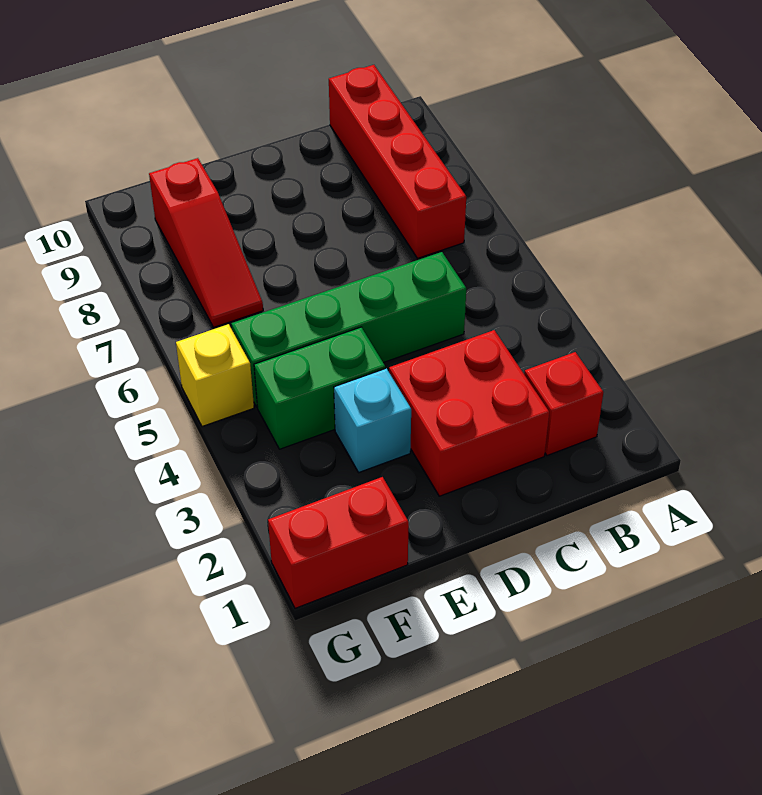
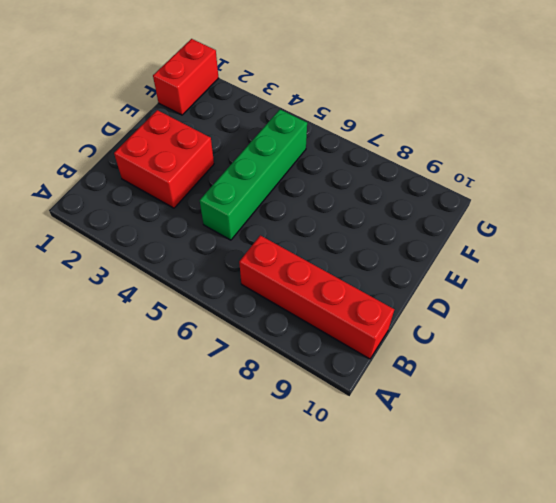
none -> red brick B2 level 1
none -> cyan brick E3 level 1

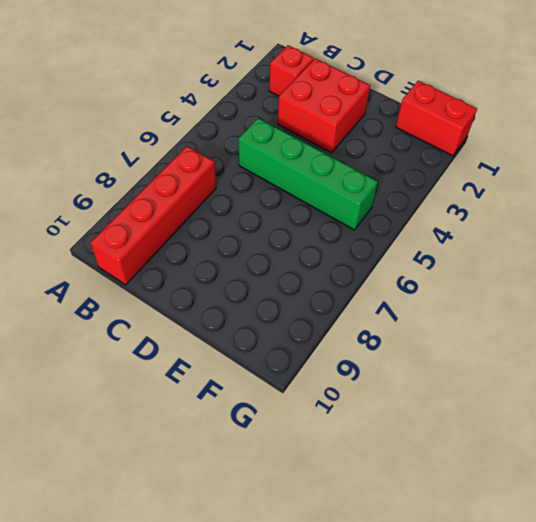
none -> cyan brick E3 level 1
none -> green brick E4:F4 level 1

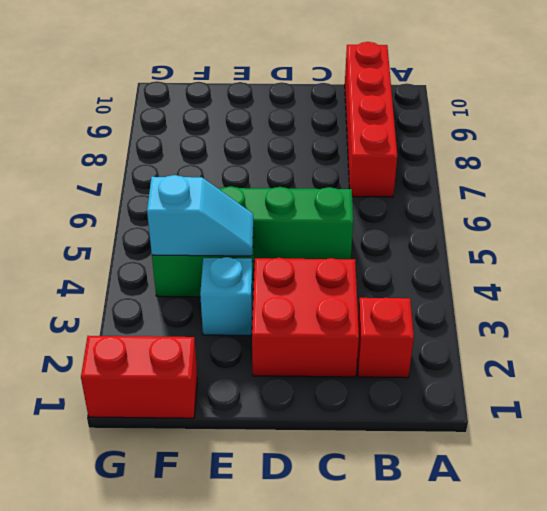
cyan slope E4:F4 level 2 top F -> none
none -> red slope F7:F9 level 1 top 9
none -> yellow brick G5 level 1

